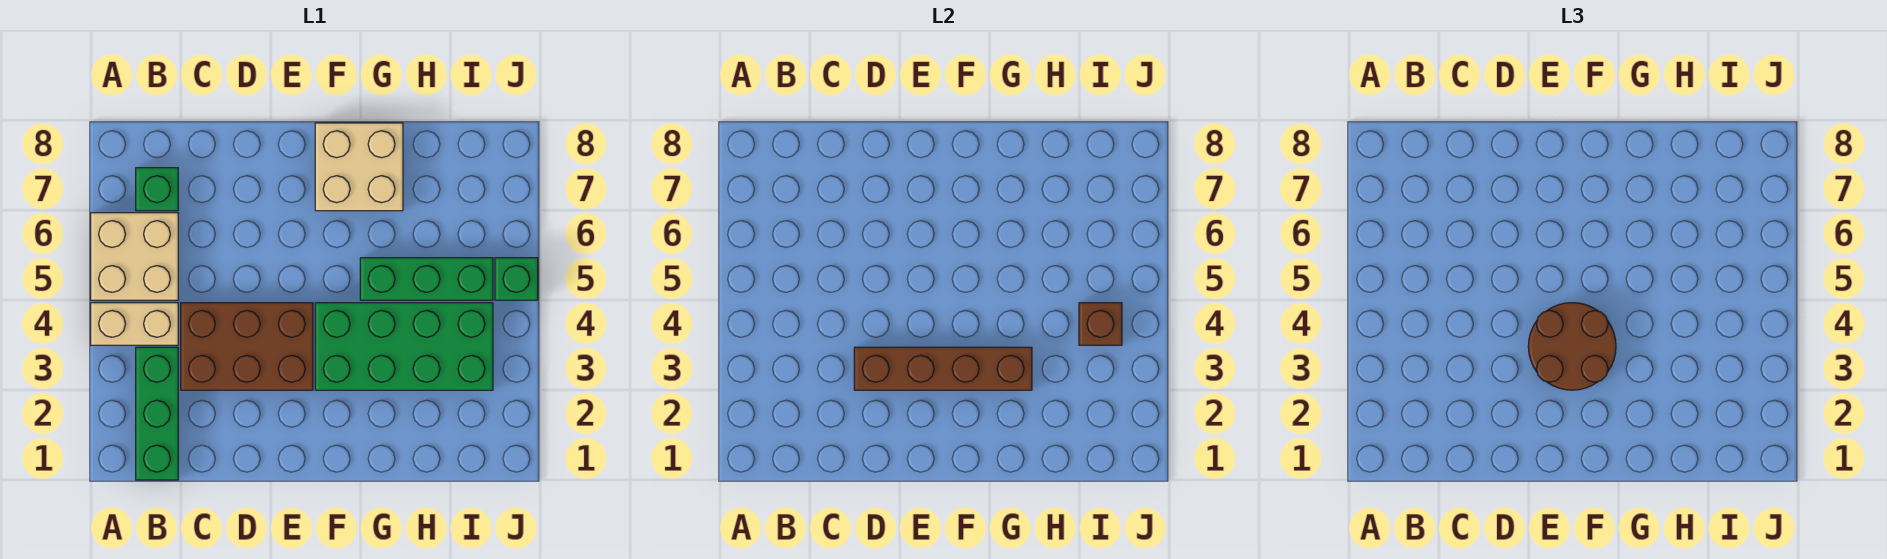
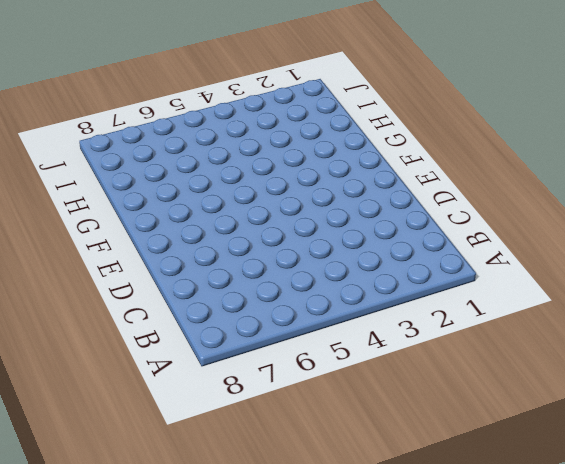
none -> tan brick A4:B4 level 1
none -> tan brick A5:B6 level 1
none -> green brick B1:B3 level 1

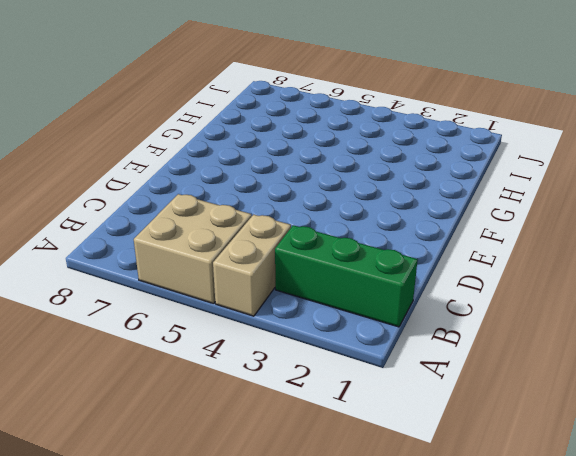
none -> green brick B7 level 1
none -> brown brick C3:E4 level 1
none -> green brick F3:I4 level 1

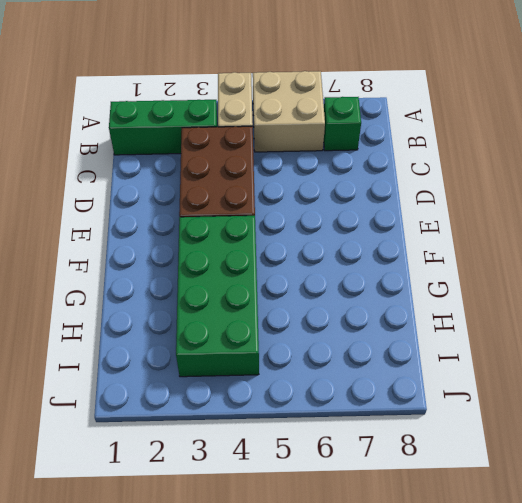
none -> tan brick F7:G8 level 1
none -> green brick G5:I5 level 1
none -> green brick J5 level 1

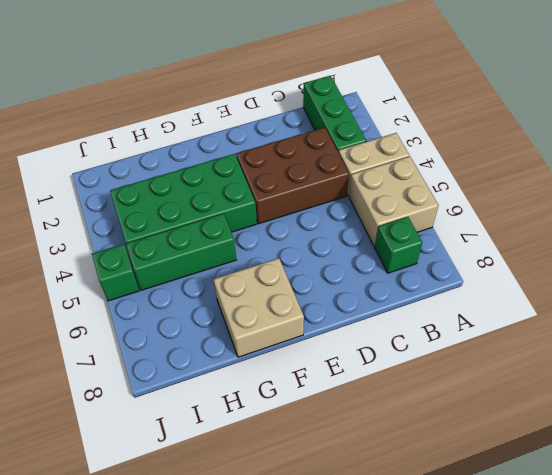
none -> brown brick D3:G3 level 2
none -> brown brick I4 level 2
none -> brown round brick E3:F4 level 3

